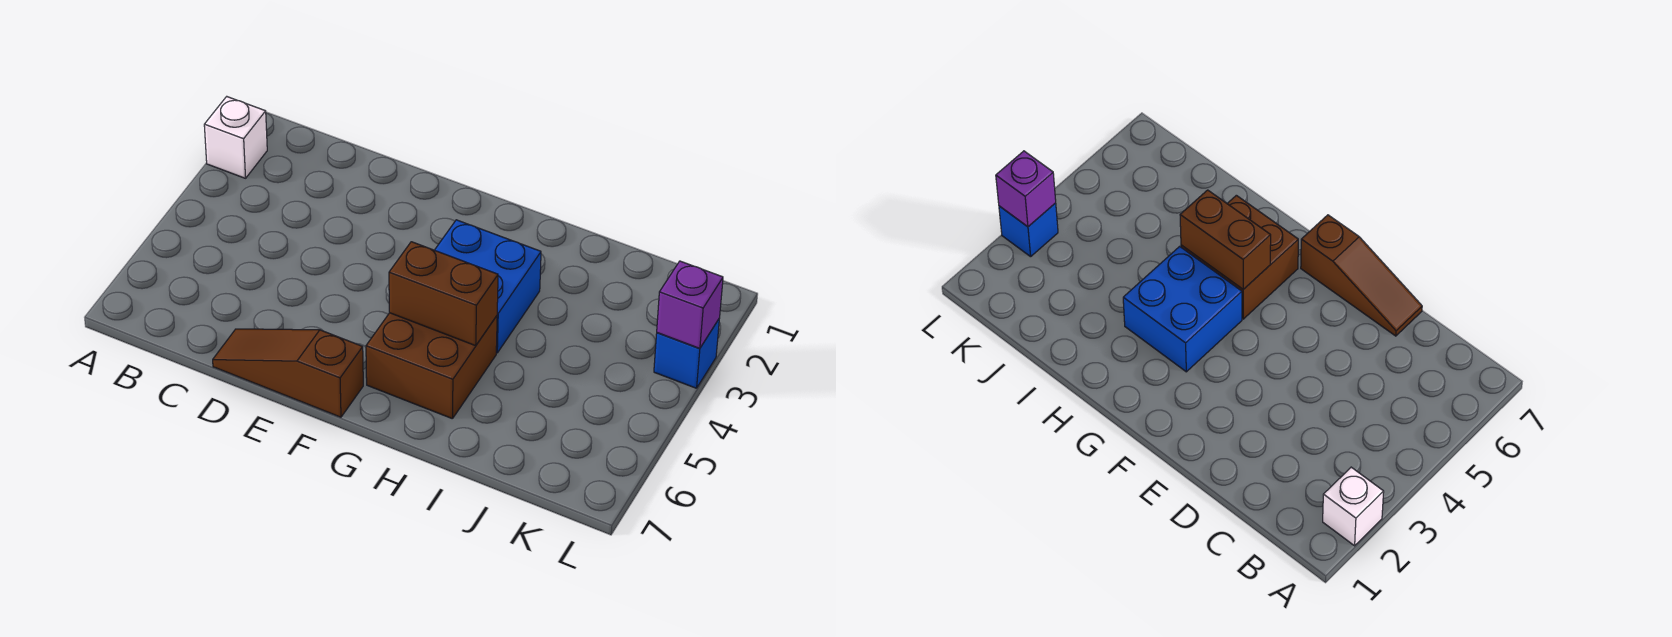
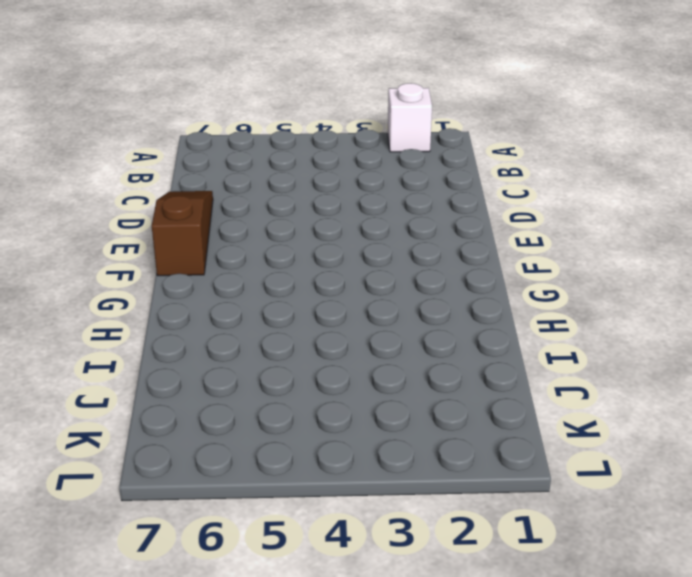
none -> blue brick G3:H4 level 1
none -> brown brick G5:H6 level 1

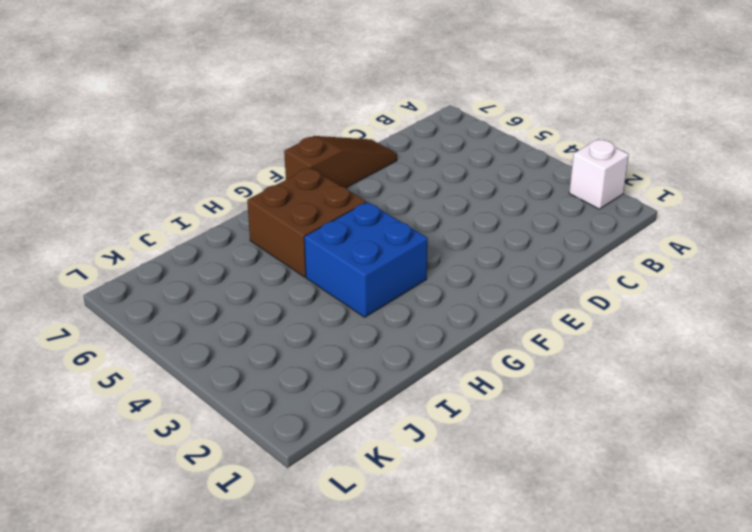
none -> blue brick L3 level 1
none -> brown brick G5:H5 level 2

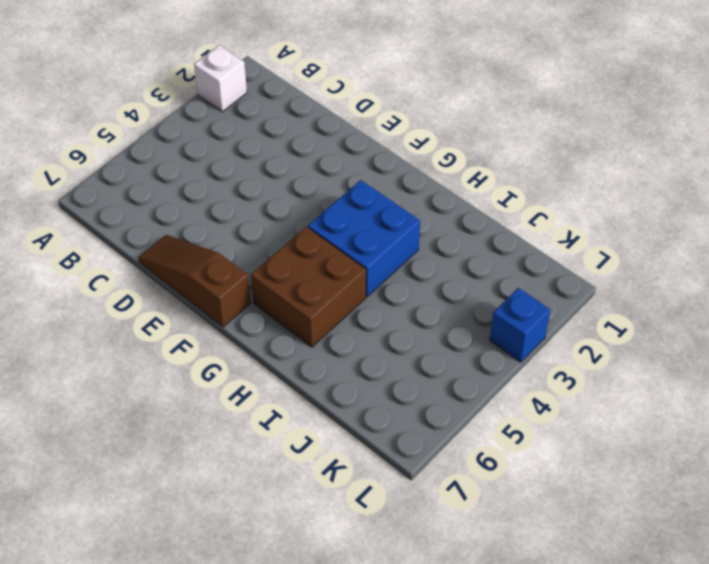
none -> brown brick G5:H5 level 2
none -> purple brick L3 level 2

